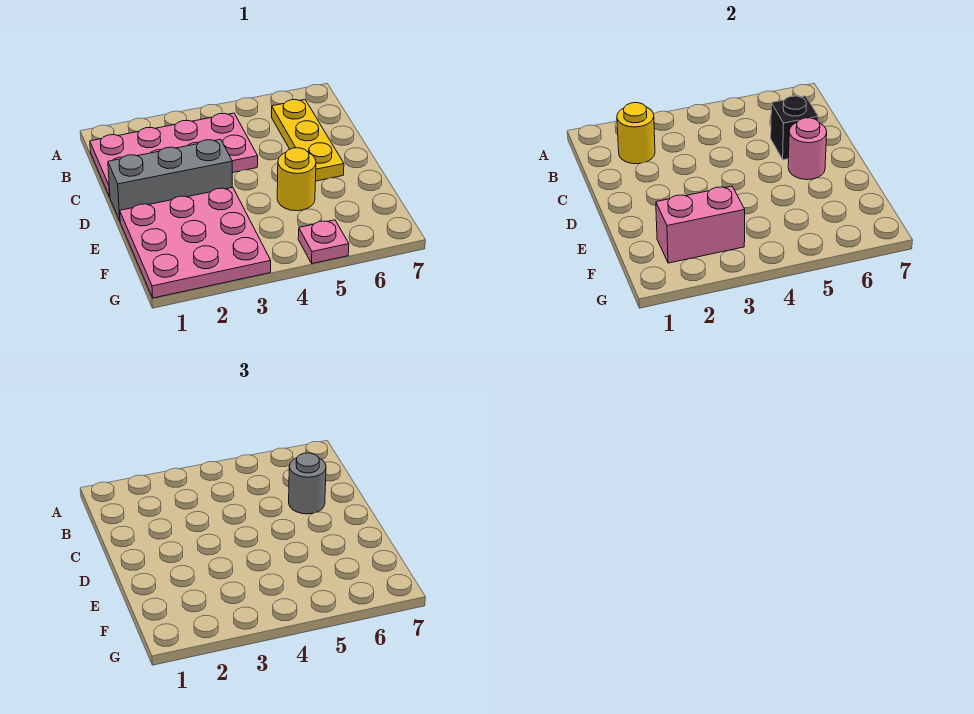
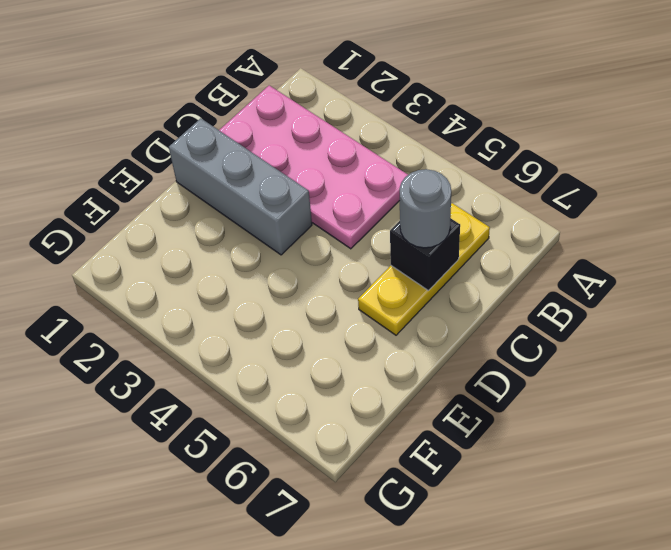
none -> pink plate E1:G3 level 1
none -> yellow round brick E5 level 1

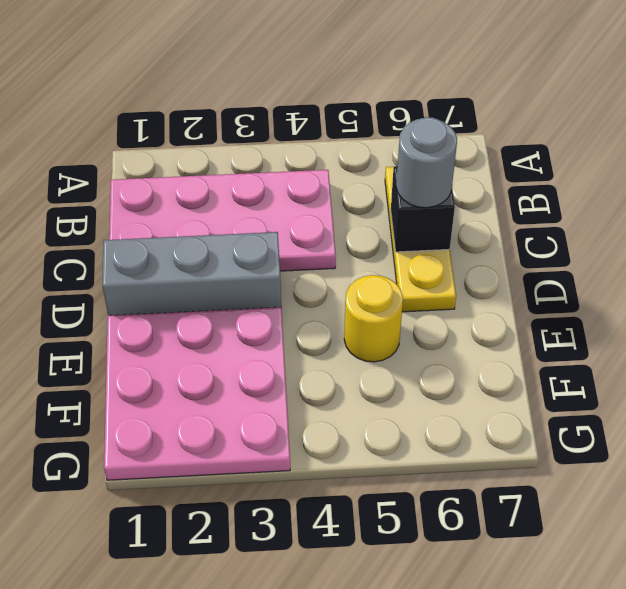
none -> pink plate G5 level 1
none -> yellow round brick B2 level 2

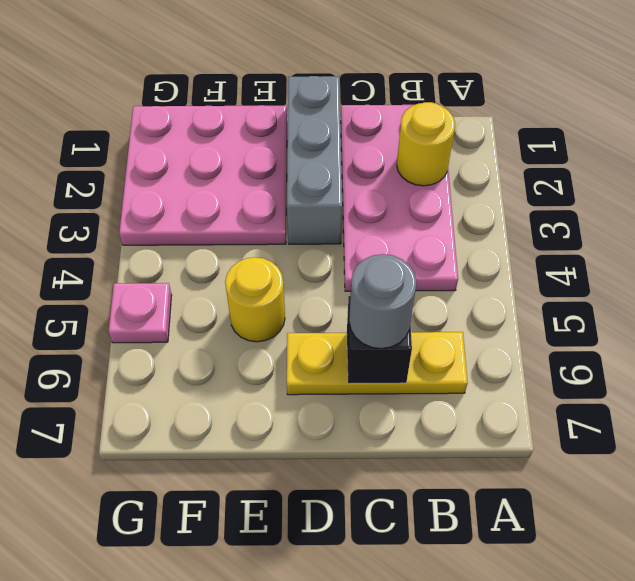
none -> pink round brick D6 level 2
none -> pink brick F2:F3 level 2

